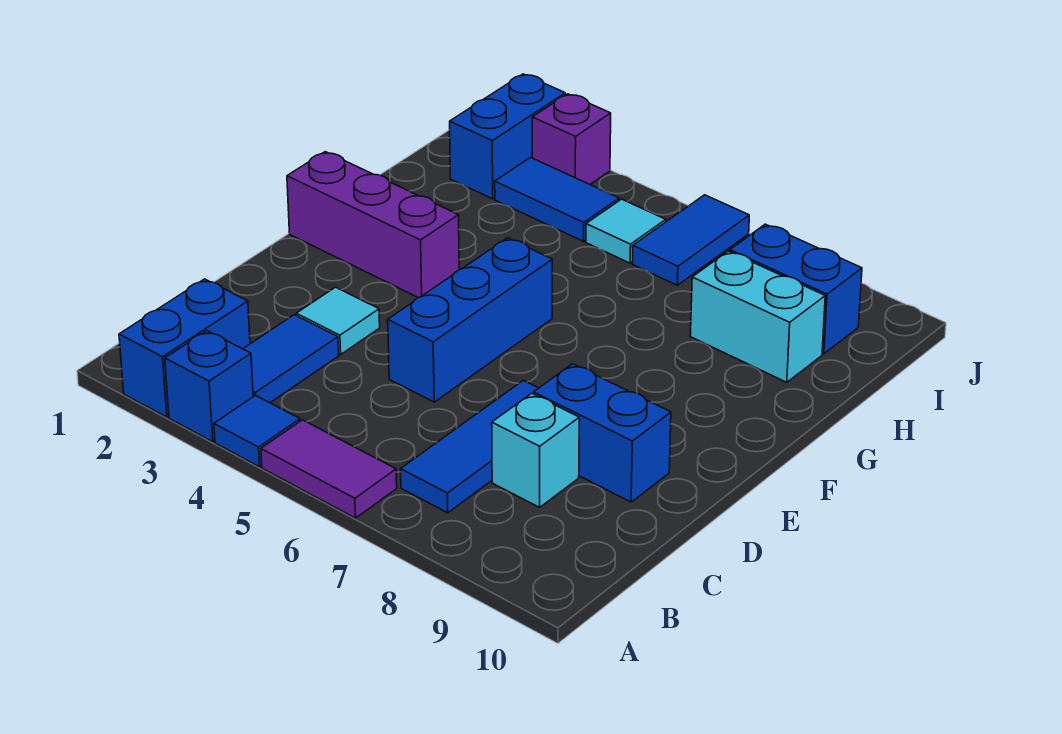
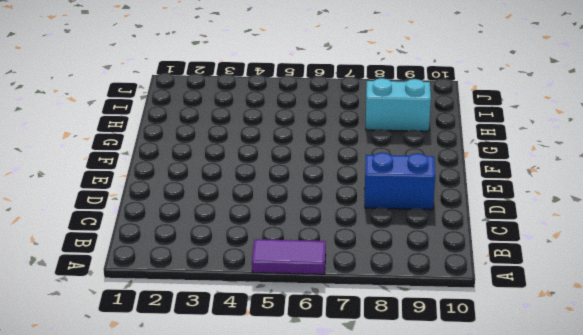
none -> blue brick A2:B2 level 1
none -> blue brick A3 level 1
none -> blue tile A4 level 1

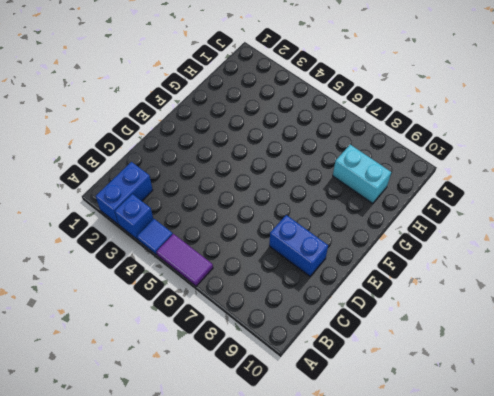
none -> blue tile B3:C3 level 1
none -> blue tile B7:D7 level 1
none -> cyan brick C8 level 1

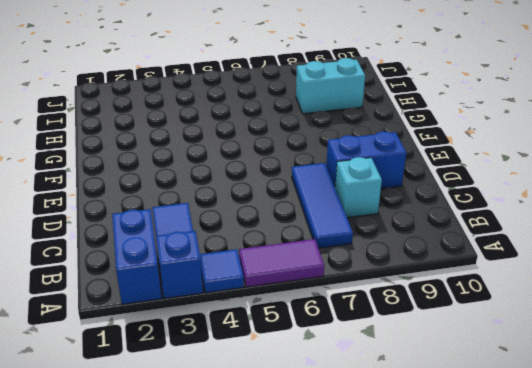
none -> cyan tile D3 level 1
none -> blue brick D5:F5 level 1
none -> purple brick F1:F3 level 1

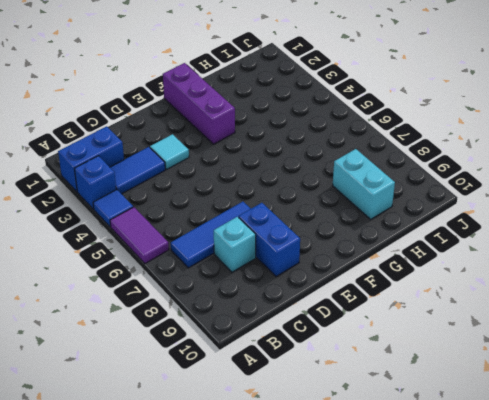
none -> blue brick D5:F5 level 1
none -> blue brick I2:J2 level 1
none -> blue tile I3:I4 level 1

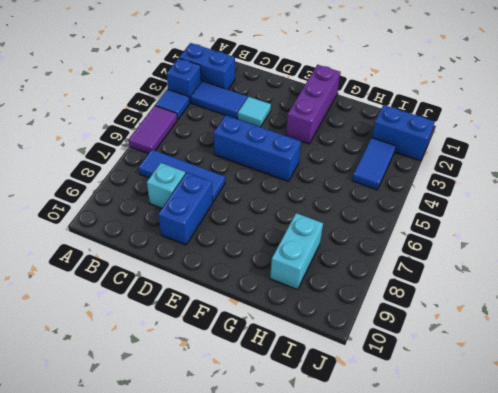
none -> cyan tile I5 level 1
none -> blue tile I6:J6 level 1
none -> blue brick I8:I9 level 1

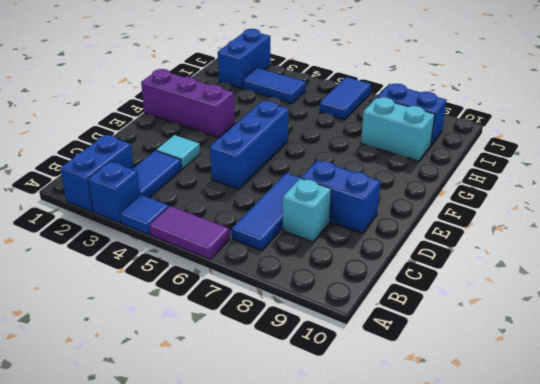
none -> cyan tile I5 level 1
none -> purple brick J3 level 1

